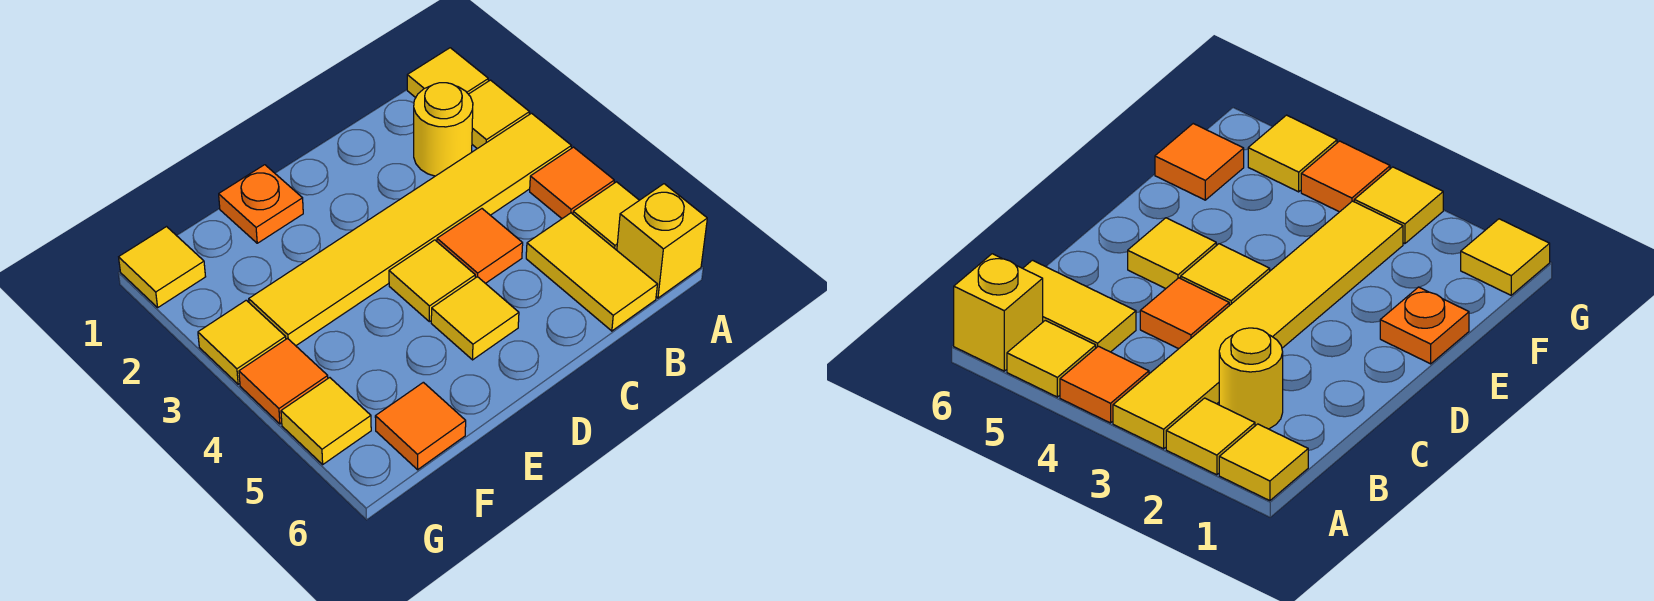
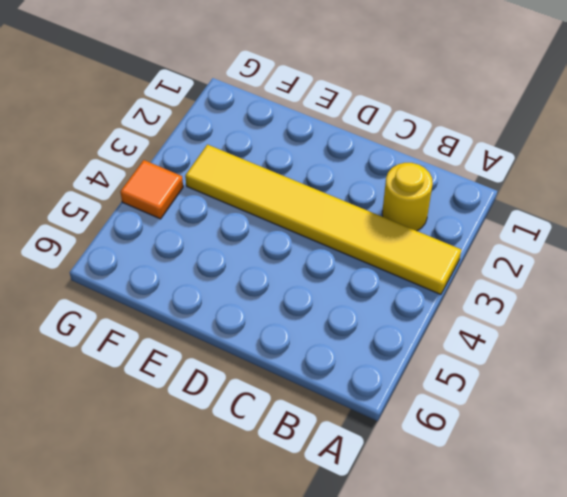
none -> yellow tile A1 level 1
none -> yellow tile A2 level 1
none -> orange tile A4 level 1

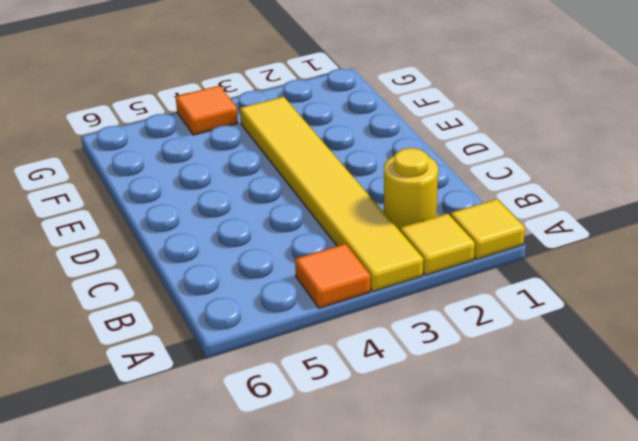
none -> yellow tile A5 level 1
none -> yellow brick A6 level 1
none -> yellow tile B5:B6 level 1

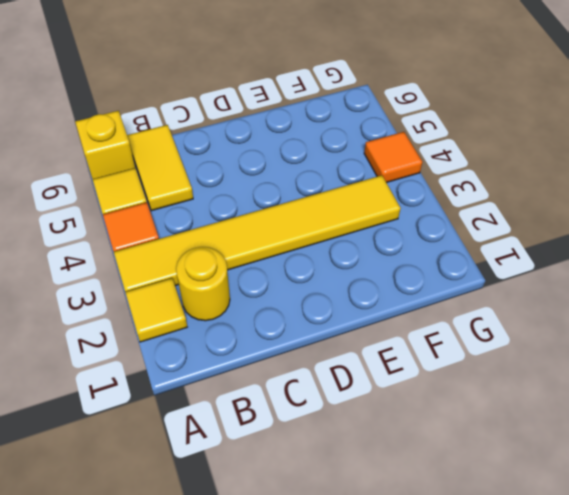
none -> yellow tile A1 level 1
none -> orange tile C4 level 1
none -> yellow tile D4 level 1

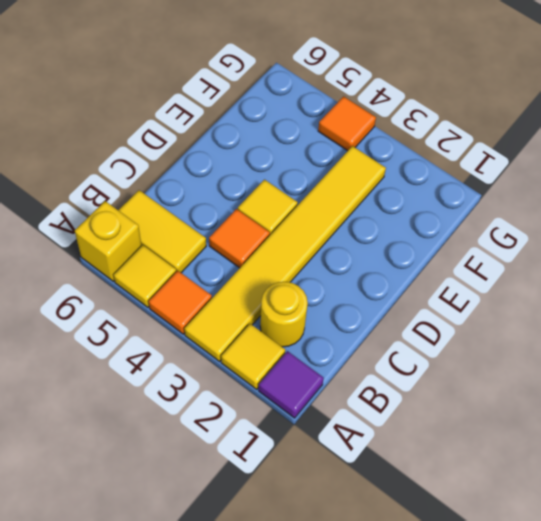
purple tile A1 level 1 -> yellow tile A1 level 1
none -> yellow tile D5 level 1
none -> orange plate E1 level 1
none -> orange tile F6 level 1

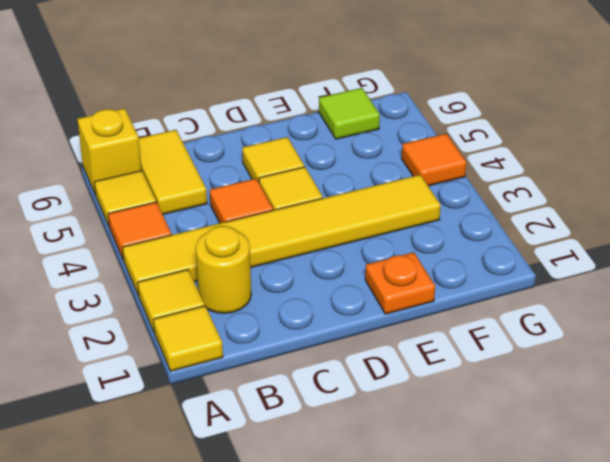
lime tile F6 level 1 -> orange tile F6 level 1
none -> yellow tile G1 level 1
none -> yellow tile G3 level 1
none -> yellow tile G5 level 1

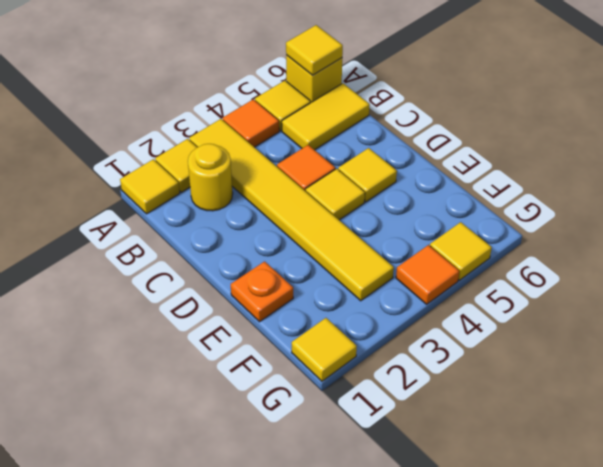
yellow tile A6 level 2 -> yellow tile G3 level 1
none -> orange tile F6 level 1

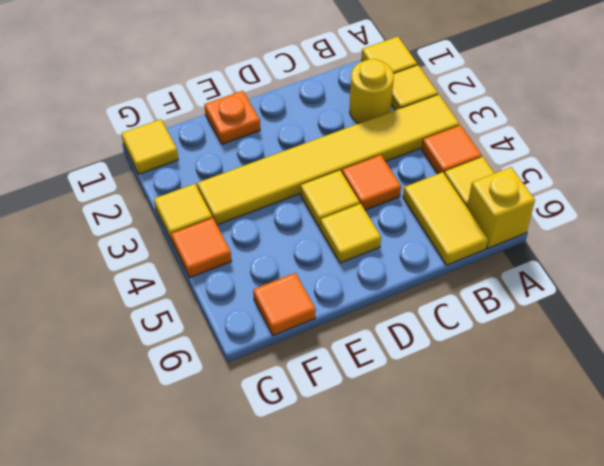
none -> yellow tile G5 level 1

